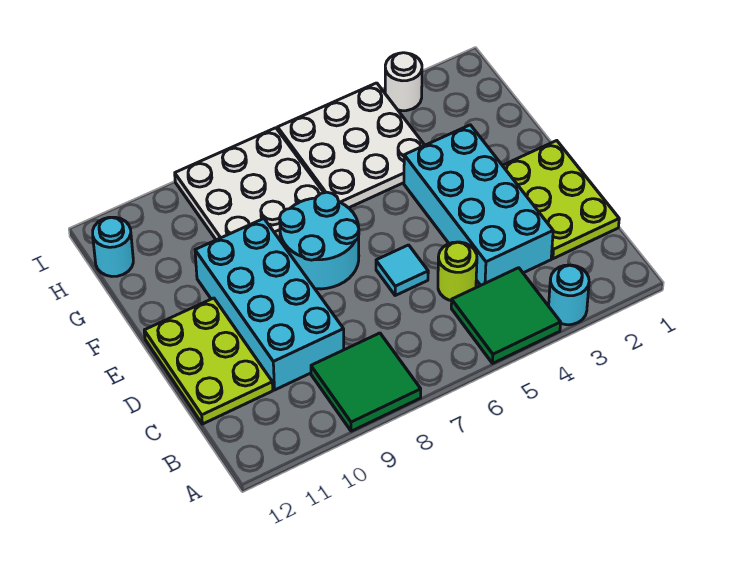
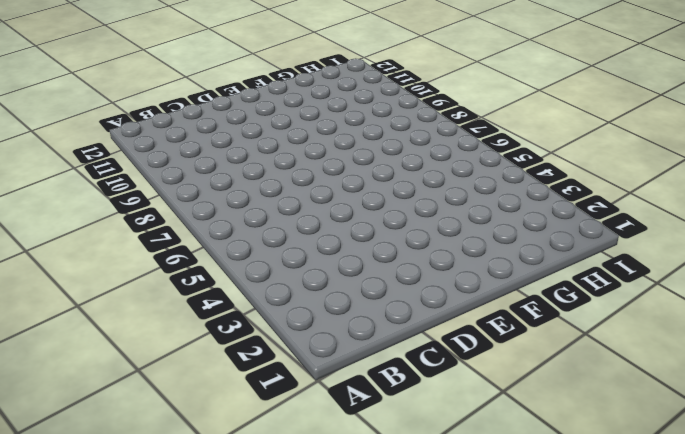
none -> cyan round brick A3 level 1
none -> green tile A4:B5 level 1
none -> green tile A8:B9 level 1

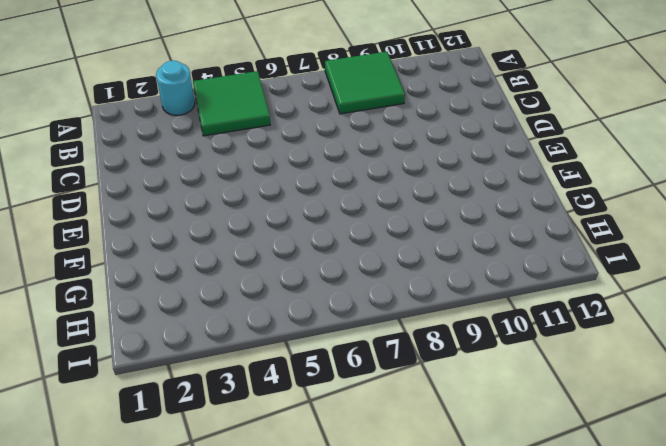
none -> lime plate C1:E2 level 1
none -> cyan brick C3:F4 level 1
none -> lime round brick C5 level 1

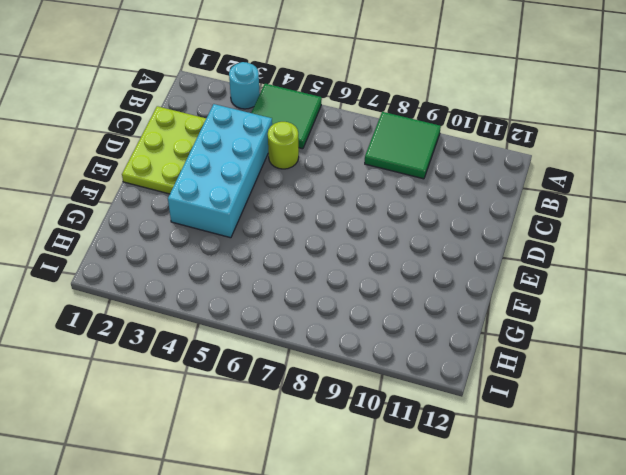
none -> cyan brick C9:F10 level 1
none -> lime plate C11:E12 level 1
none -> cyan tile D6 level 1

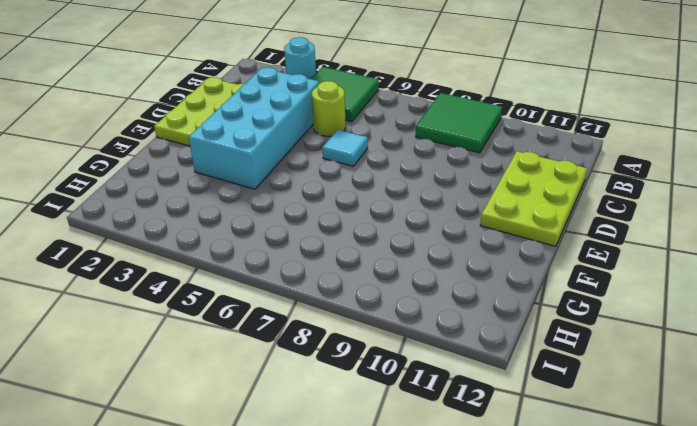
none -> cyan brick C9:F10 level 1
none -> cyan round brick E7:F8 level 1
none -> white plate G4:I6 level 1

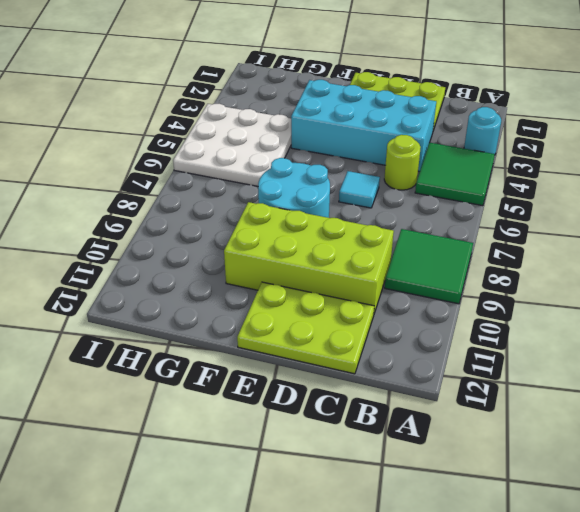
lime brick C9:F10 level 1 -> cyan brick C9:F10 level 1
none -> white plate G7:I9 level 1
none -> cyan round brick H12 level 1
none -> white round brick I3 level 1

